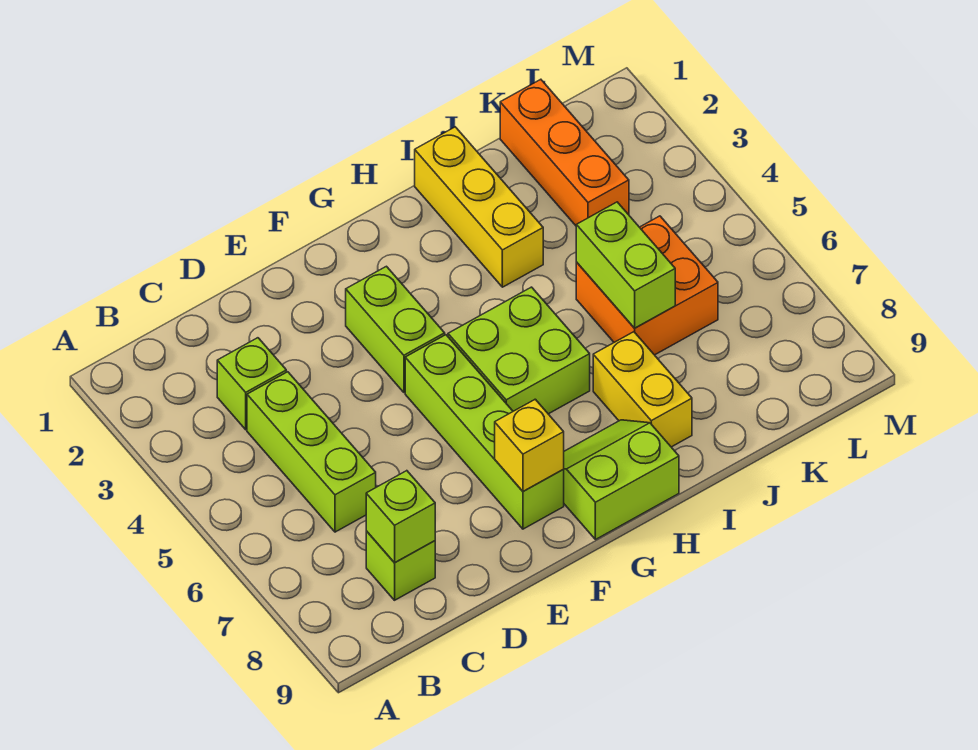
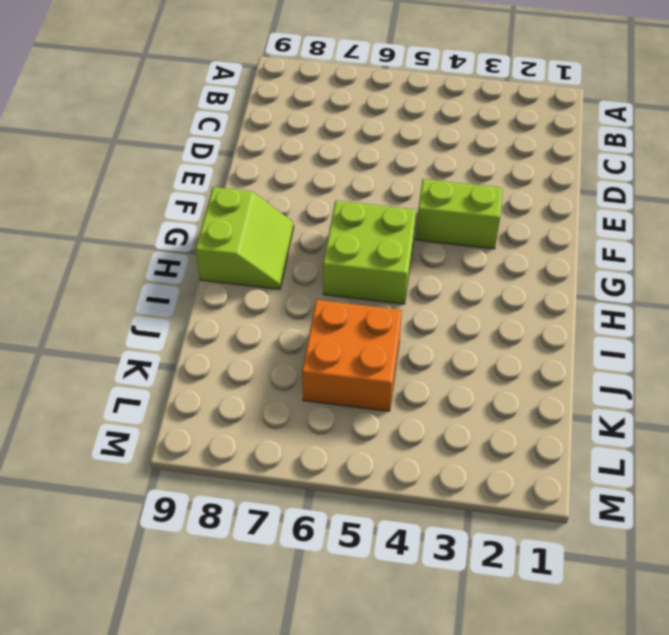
none -> lime brick C3 level 1
none -> lime brick C4:C6 level 1
none -> lime brick C8 level 1

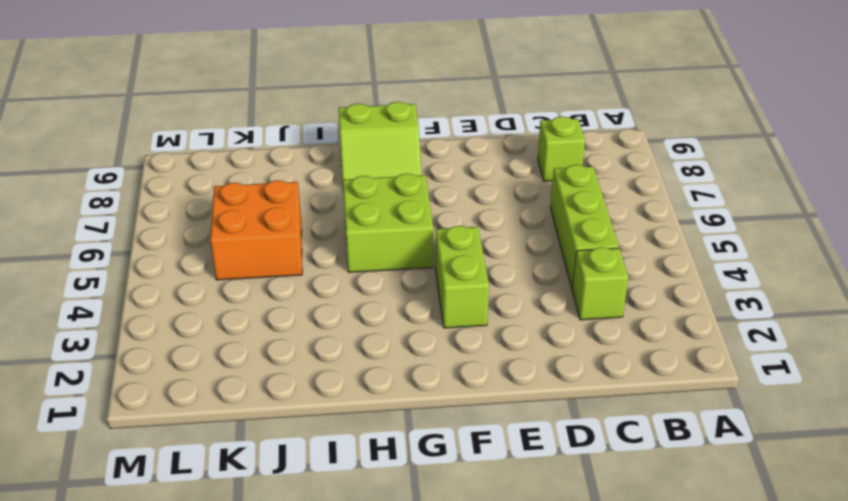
none -> lime brick F5:F8 level 1
none -> yellow brick I1:I3 level 1
none -> yellow brick I7:I8 level 1

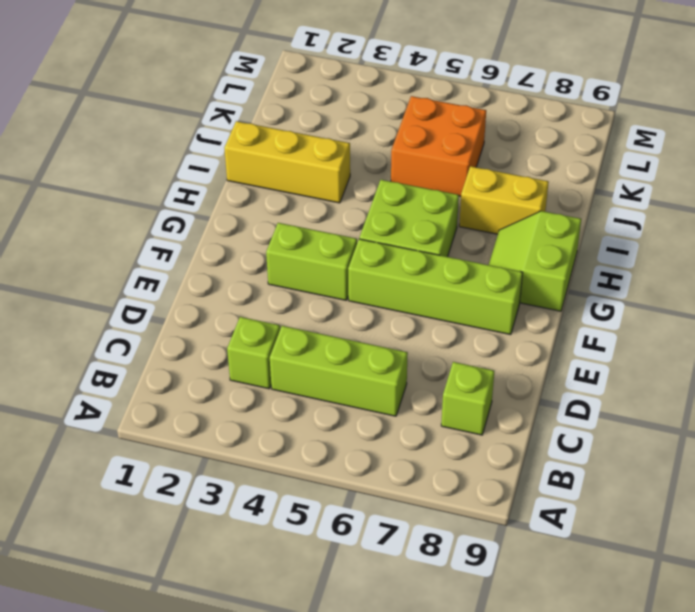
none -> orange brick K1:K3 level 1
none -> lime brick C8 level 2
none -> yellow brick F8 level 2

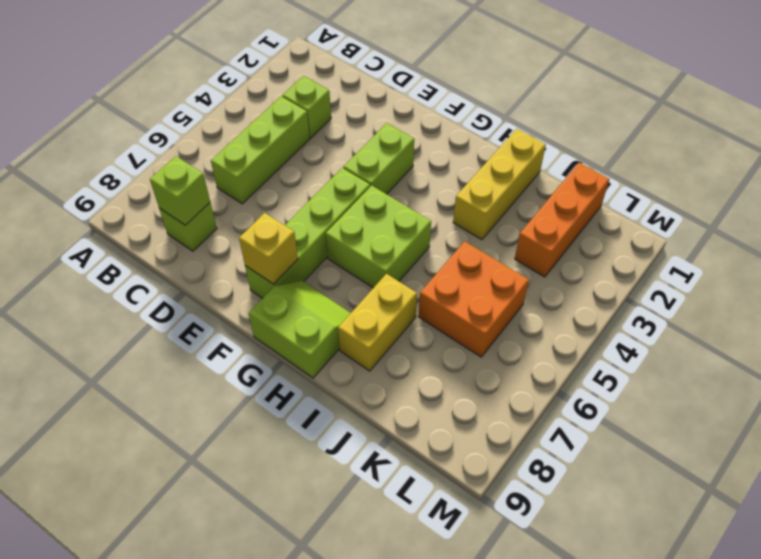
none -> lime brick J5:J6 level 2

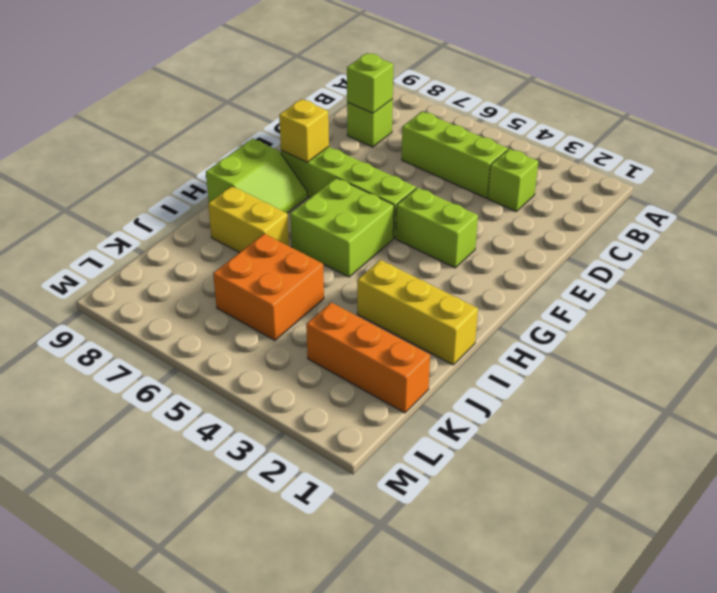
none -> lime brick J5:J6 level 2

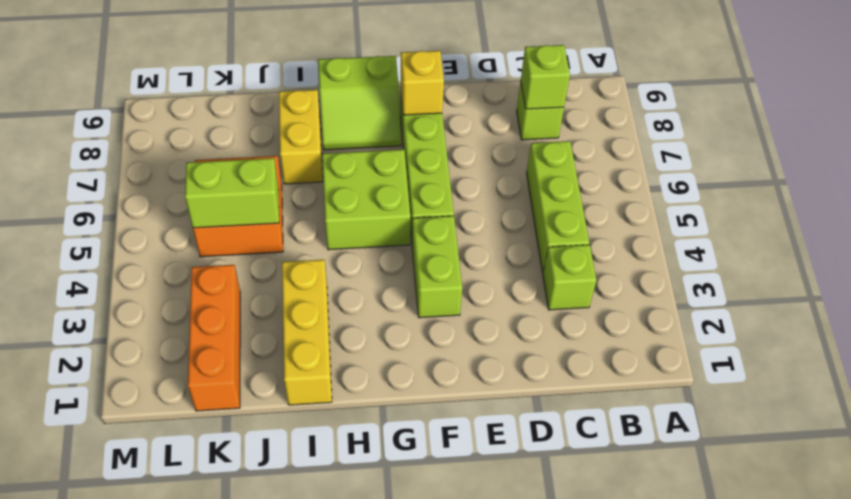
lime brick J5:K5 level 2 -> lime brick J5:J6 level 2

